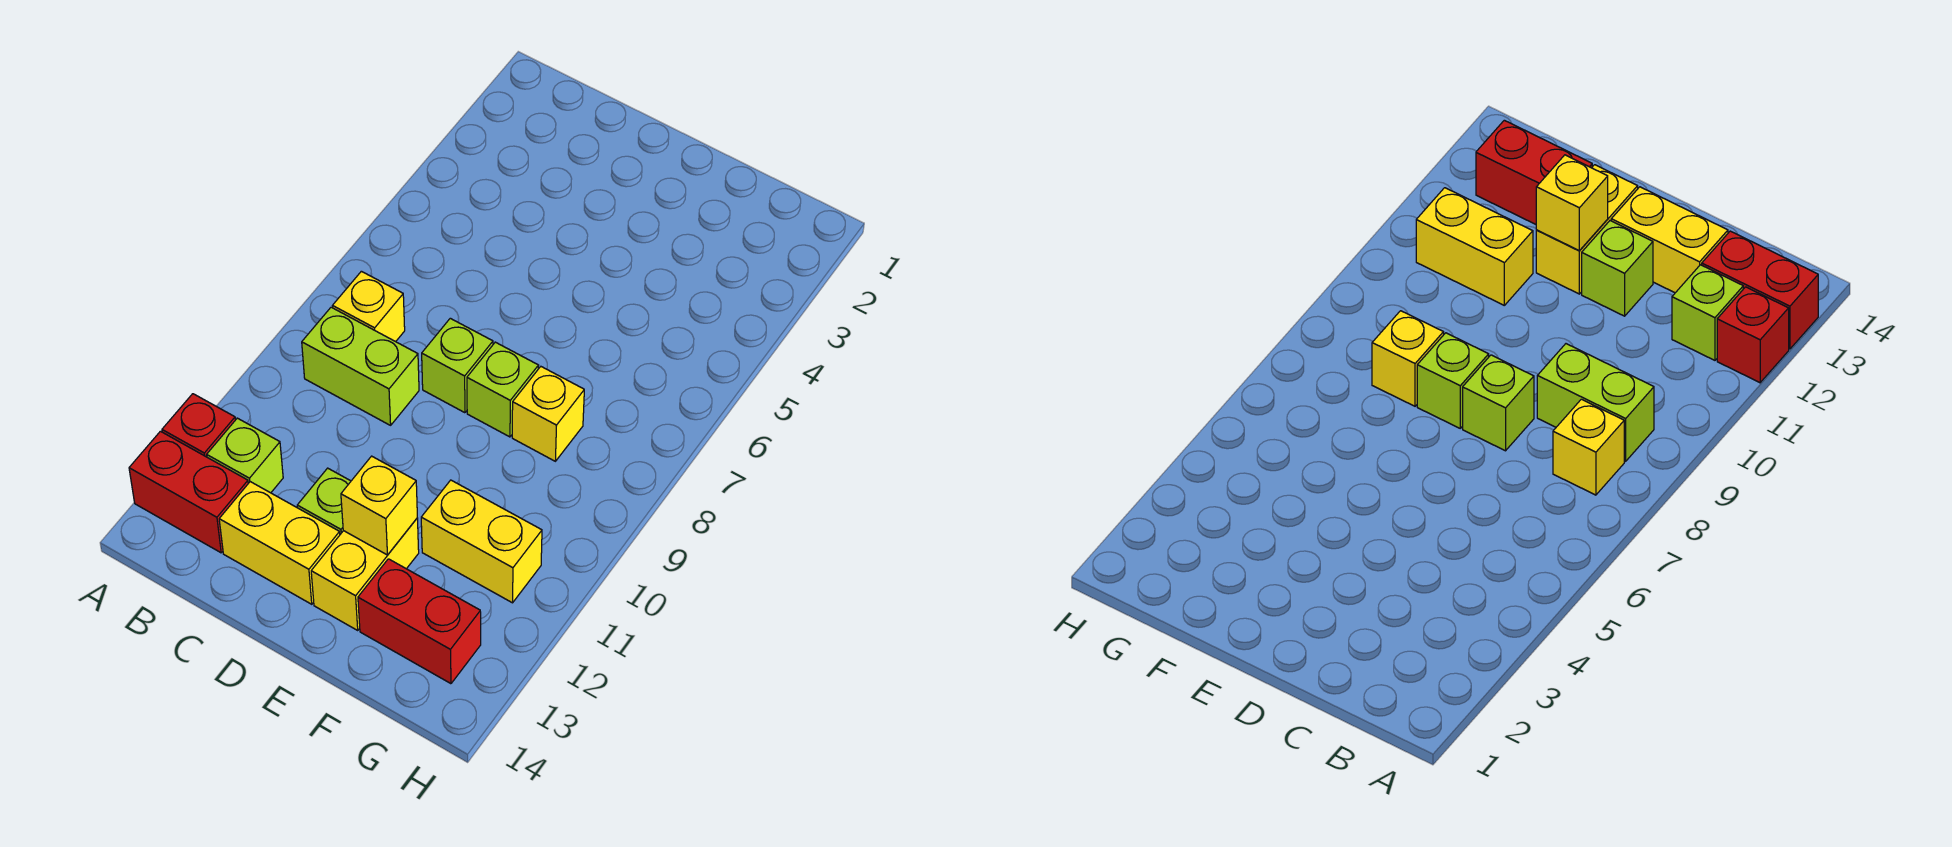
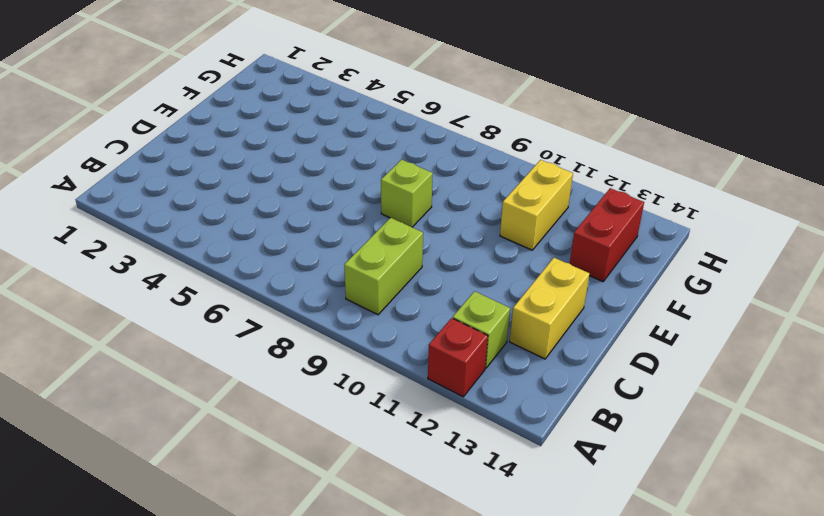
none -> red brick A13:B13 level 1
none -> yellow brick B8 level 1
none -> lime brick D8 level 1

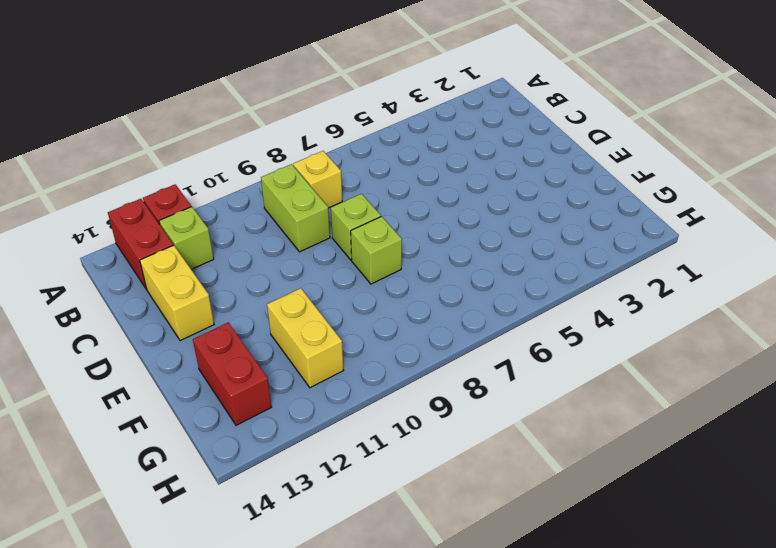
none -> lime brick D12 level 1
none -> yellow brick E12:E13 level 1
none -> yellow brick F8 level 1

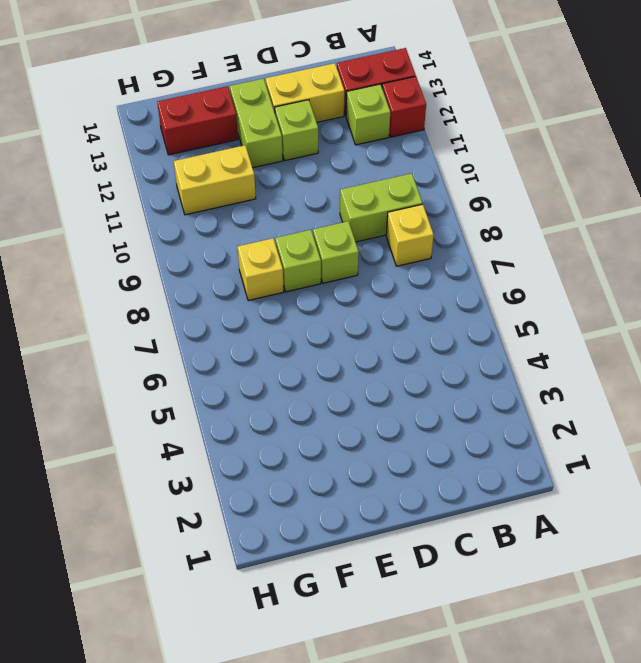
lime brick E12:E13 level 1 -> yellow brick E12:E13 level 1
none -> yellow brick E12 level 2

